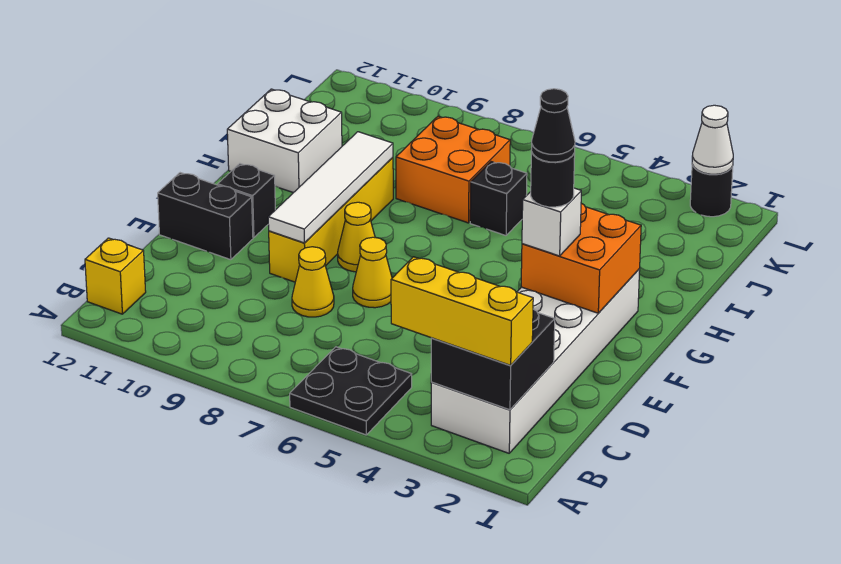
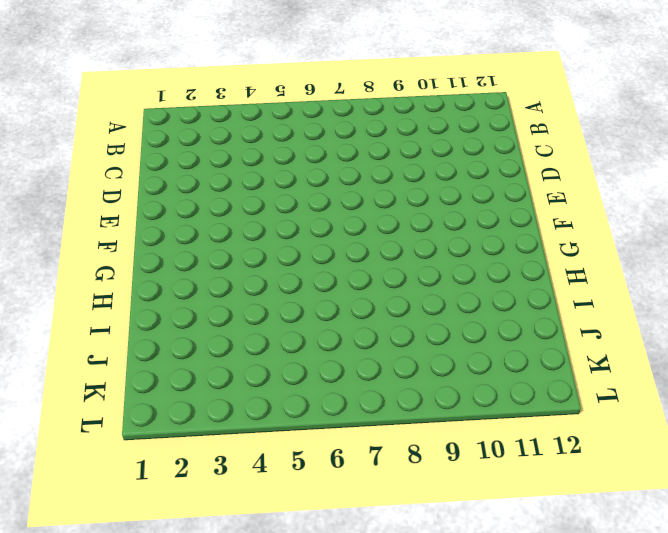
none -> black plate A5:B6 level 1
none -> white brick B2:G3 level 1
none -> yellow brick B12 level 1

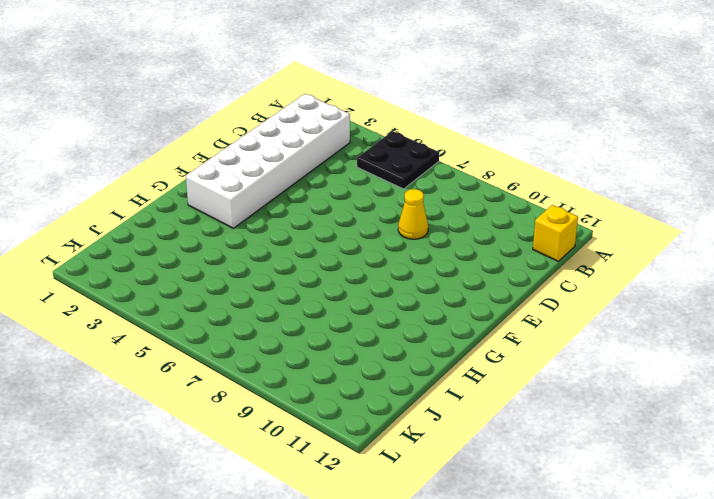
none -> yellow cone E7 level 1
none -> yellow brick E9:H9 level 1
none -> black brick E11:E12 level 1

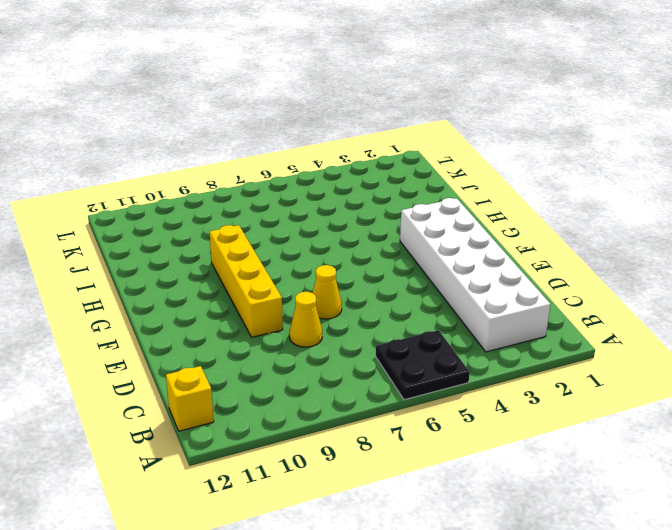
none -> black brick E11:E12 level 1
none -> yellow cone F8 level 1
none -> black brick F11 level 1

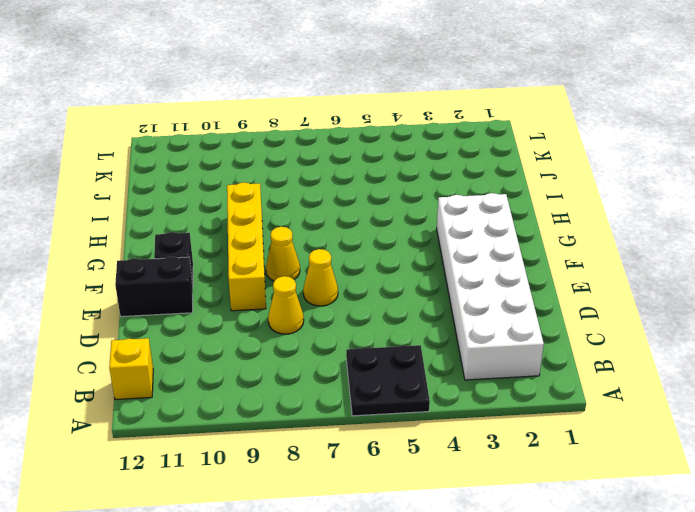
none -> white brick H11:I12 level 1
none -> black brick I6 level 1
none -> orange brick I7:J8 level 1

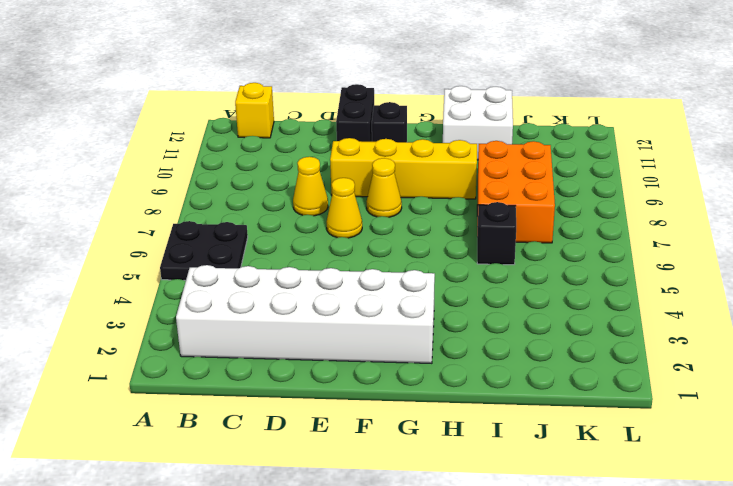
orange brick I7:J9 level 1 -> orange brick I7:J8 level 1
none -> black round brick L2 level 1
none -> black brick B2:C3 level 2
none -> white tile E9:H9 level 2

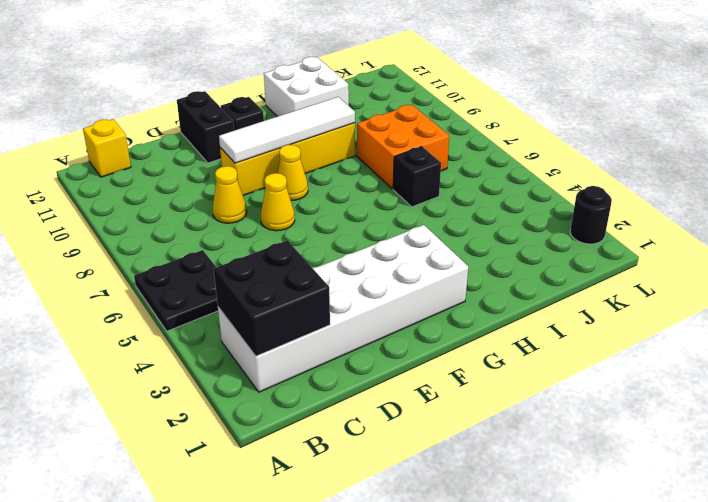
none -> orange brick F2:G3 level 2
none -> white cone L2 level 2
none -> yellow brick B2:B4 level 3

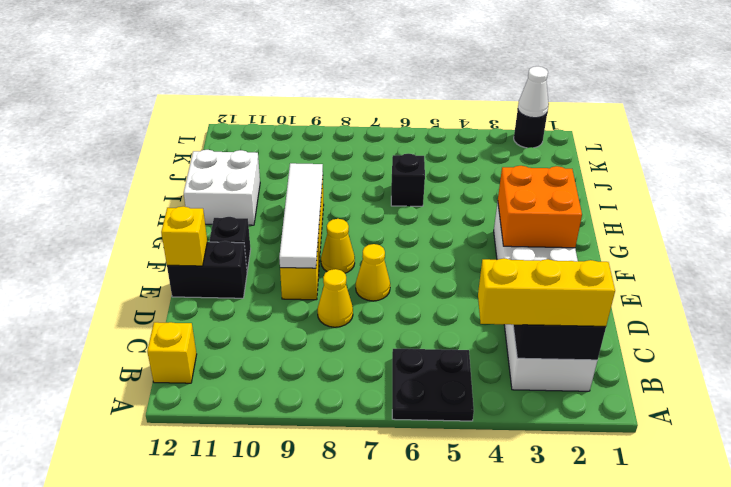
yellow brick E12 level 2 -> none
none -> orange brick I7:J8 level 1
none -> white brick F3 level 3
none -> black round brick F3 level 4

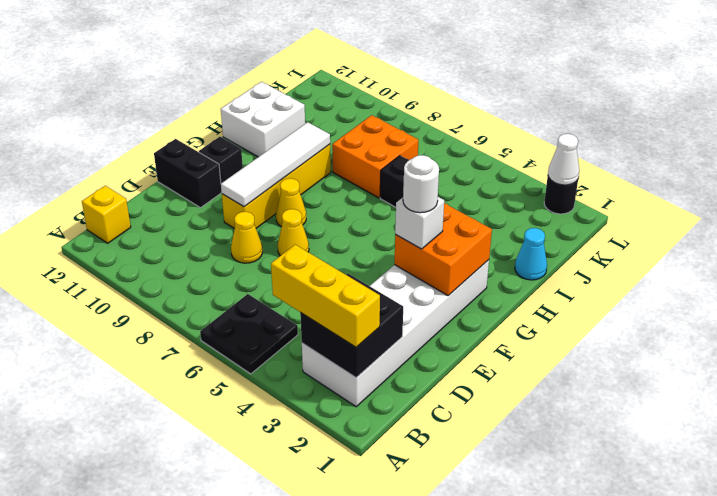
white round brick F3 level 4 -> black round brick F3 level 4
cyan cone I1 level 1 -> none
none -> black cone F3 level 5

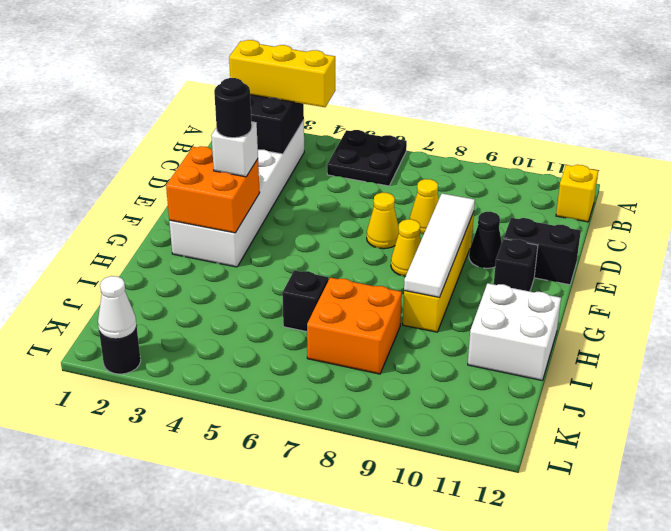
black cone E10 level 1 -> black cone F3 level 5

